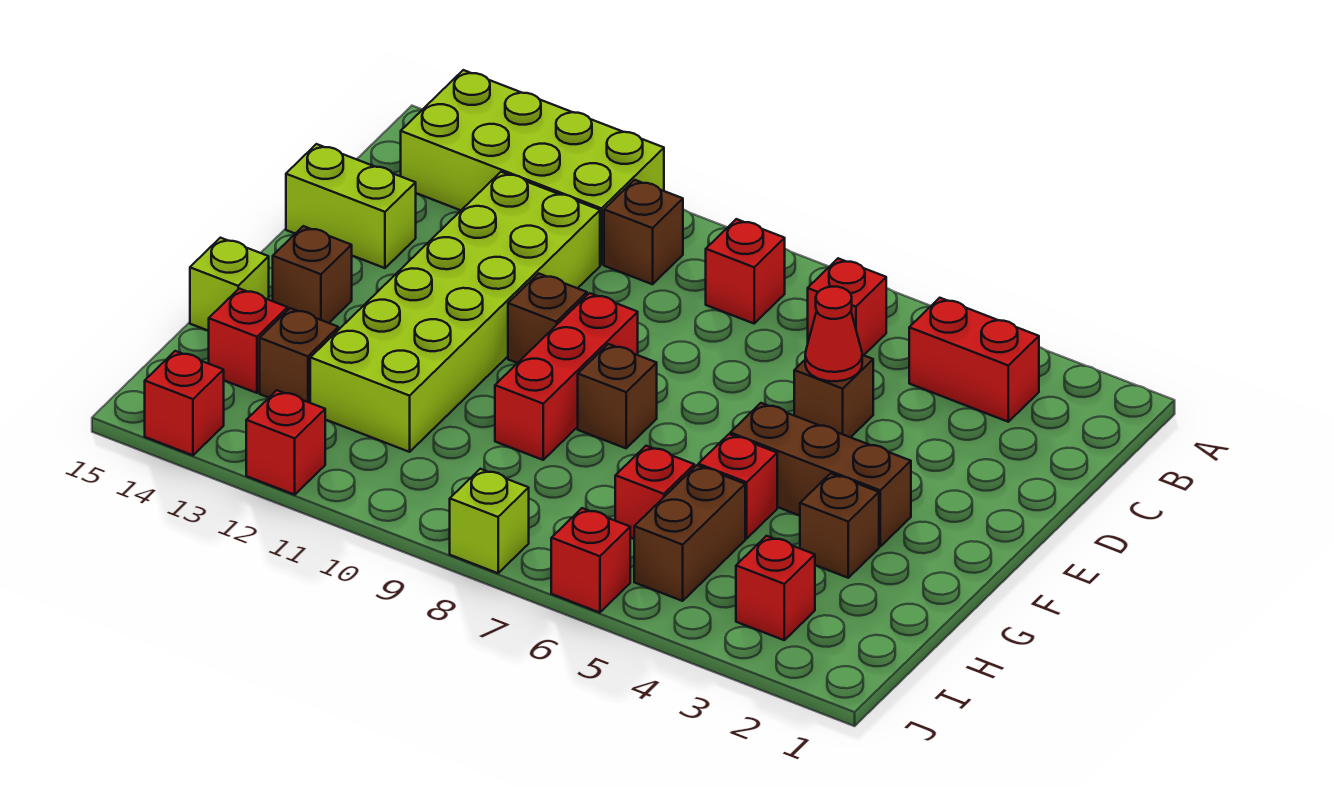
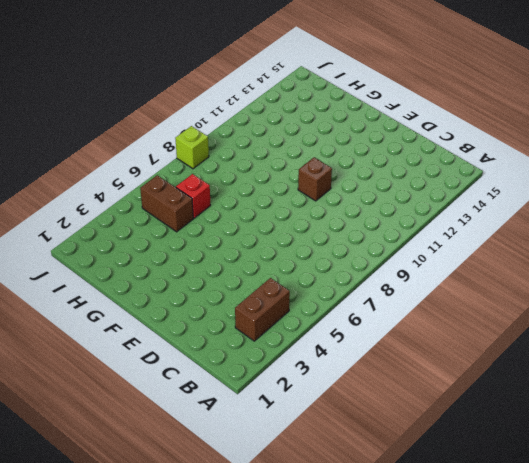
brown brick B3:B4 level 1 -> red brick B3:B4 level 1
none -> lime brick A11:B14 level 1
none -> red brick B6 level 1
none -> red brick B8 level 1

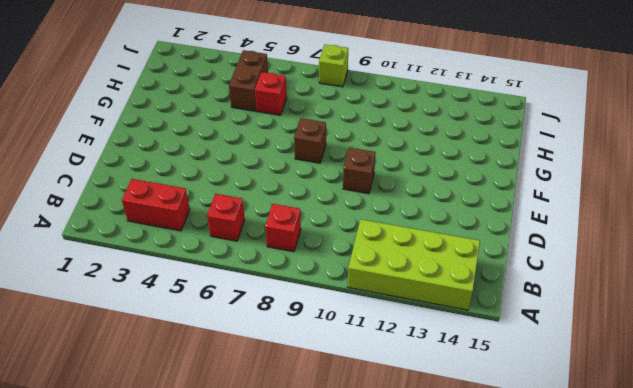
none -> brown brick B10 level 1
none -> lime brick C11:H12 level 1
none -> brown brick D5 level 1

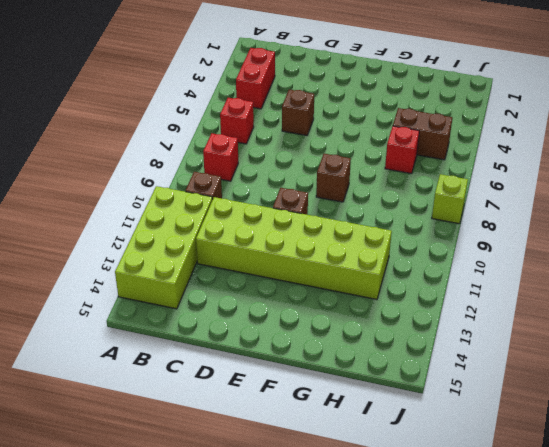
none -> lime brick D14:D15 level 1
none -> red brick E9:G9 level 1
none -> brown brick F3:F5 level 1

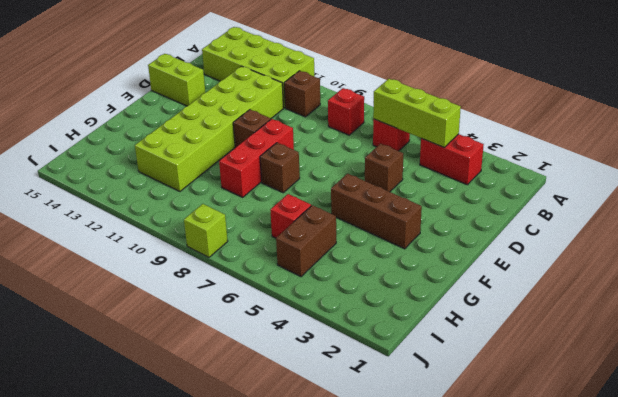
lime brick B4:B6 level 2 -> none
none -> brown brick F14 level 1
none -> brown brick G3 level 1
none -> red brick G5 level 1

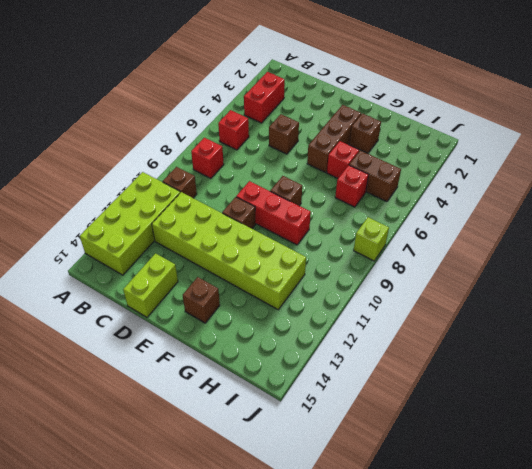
none -> lime brick G15 level 1
none -> brown brick H13 level 1
none -> red brick H14 level 1

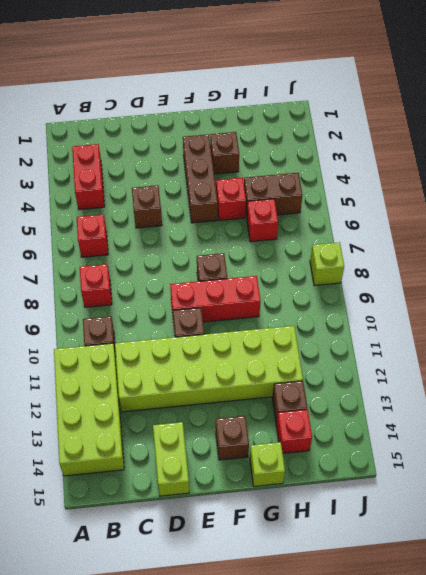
none -> red brick I3 level 1
none -> red brick J6 level 1
none -> red brick J12 level 1

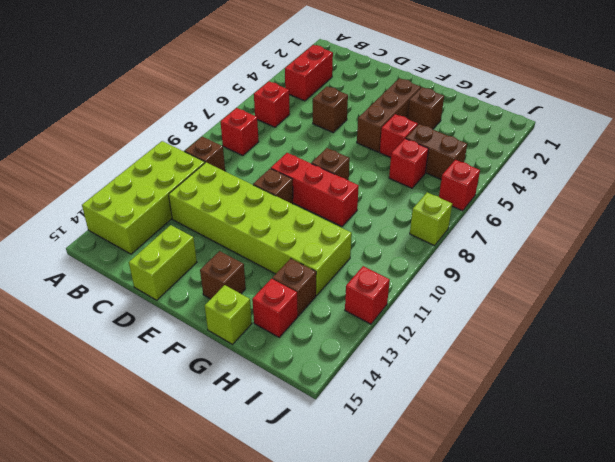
none -> red brick I3 level 1
none -> red brick J14 level 1
none -> red cone D5 level 2

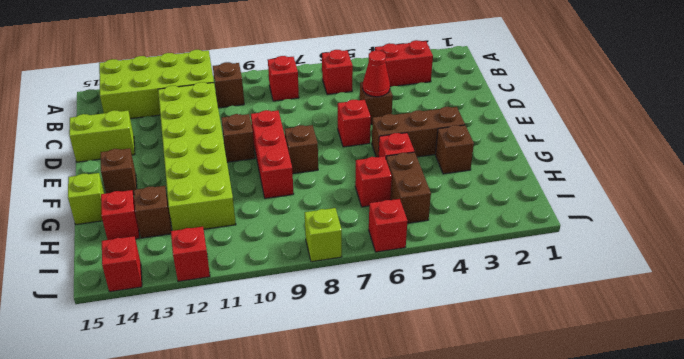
red brick E6 level 1 -> red brick I3 level 1

